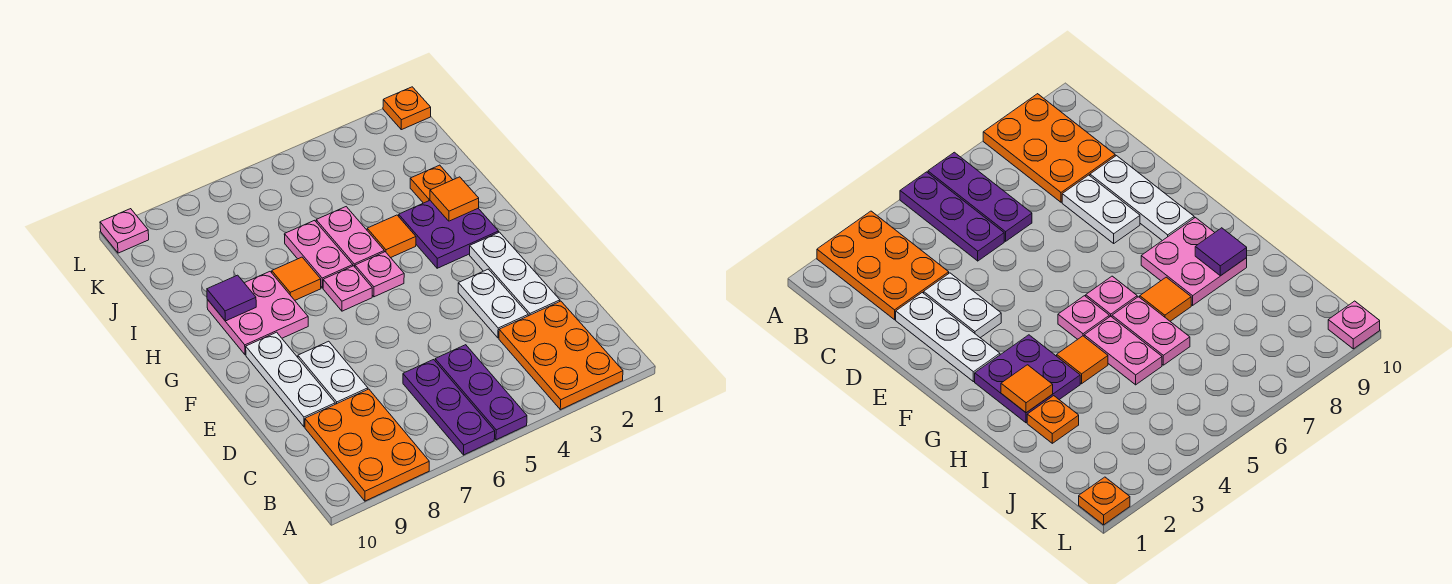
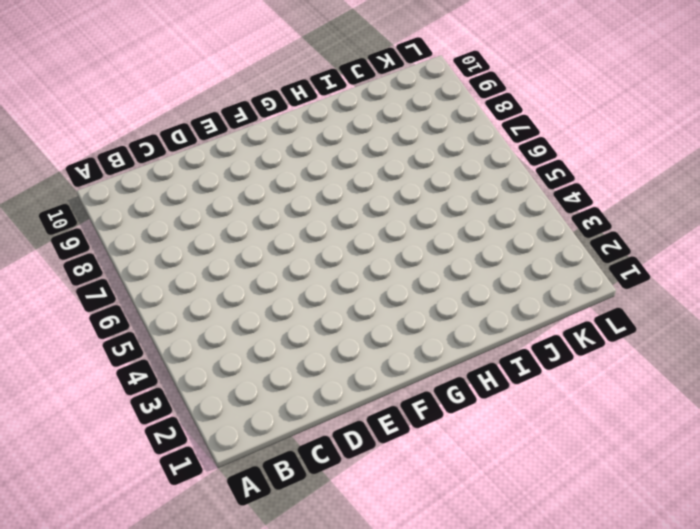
none -> orange plate A2:C3 level 1
none -> purple plate A5:C5 level 1
none -> purple plate A6:C6 level 1

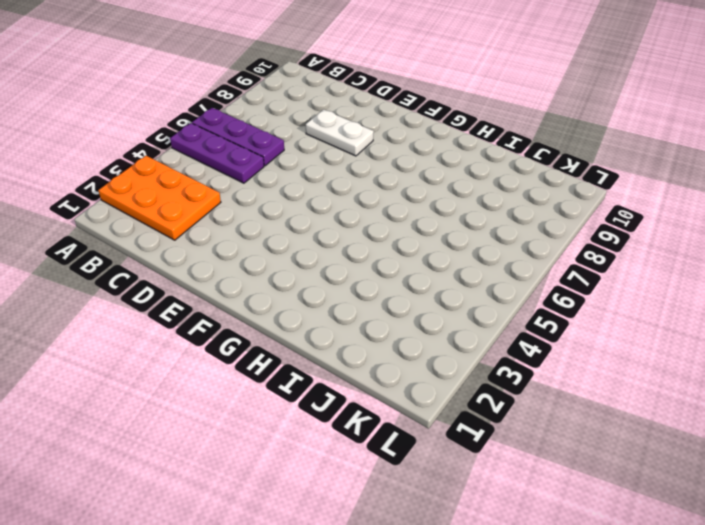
none -> orange plate A8:C9 level 1
none -> white plate D2:F2 level 1
none -> white plate D3:E3 level 1

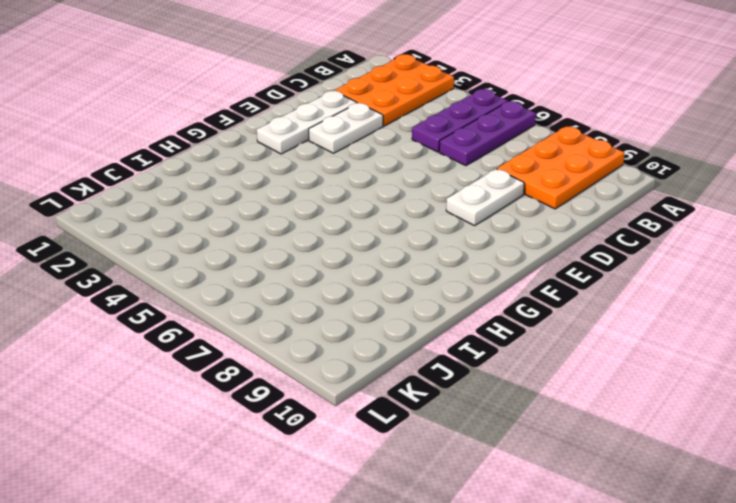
none -> white plate D9:F9 level 1
none -> purple plate G2:H3 level 1
none -> pink plate G5 level 1

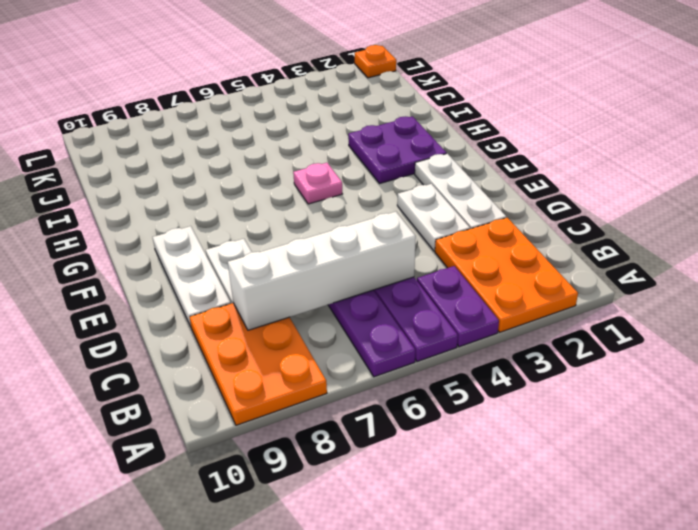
purple plate A4:B4 level 1 -> none
white brick C5:C8 level 2 -> none
none -> pink plate G6 level 1
none -> pink plate G8:H9 level 1
none -> orange tile H4 level 1

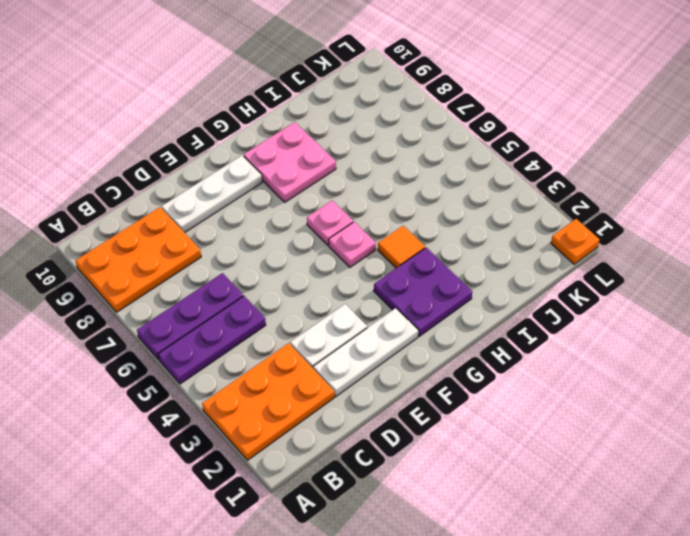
none -> white plate D8:E8 level 1
none -> pink plate H5:I5 level 1
none -> pink plate H6:I6 level 1

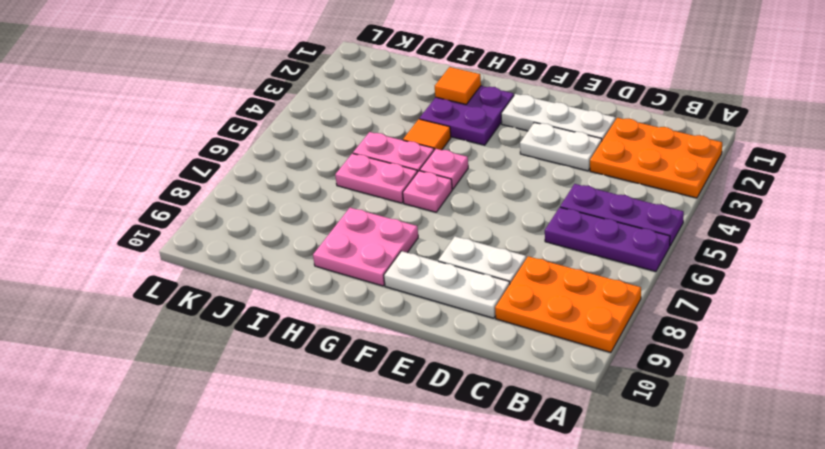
none -> orange tile H7 level 1
none -> orange plate I2 level 1
none -> orange plate L1 level 1

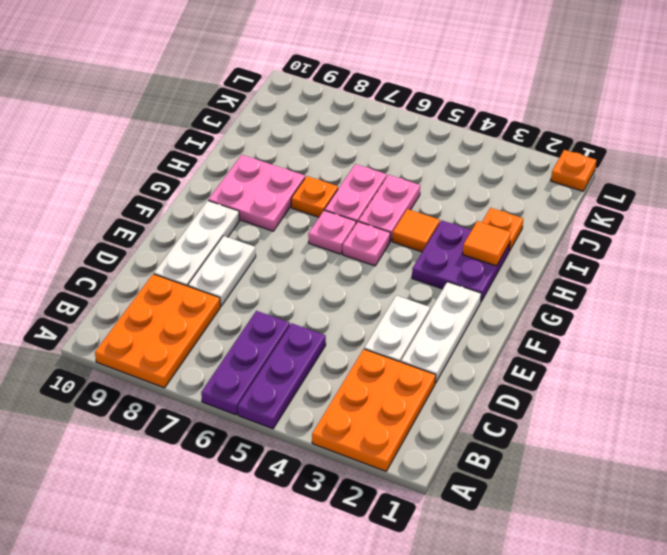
orange plate H7 level 1 -> orange tile H7 level 1
none -> pink plate L10 level 1
none -> purple tile H9 level 2

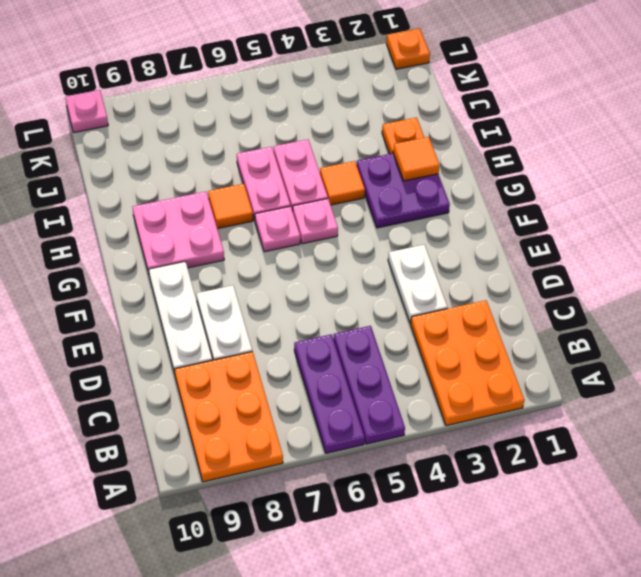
none -> white plate D2:F2 level 1
none -> purple tile H9 level 2

